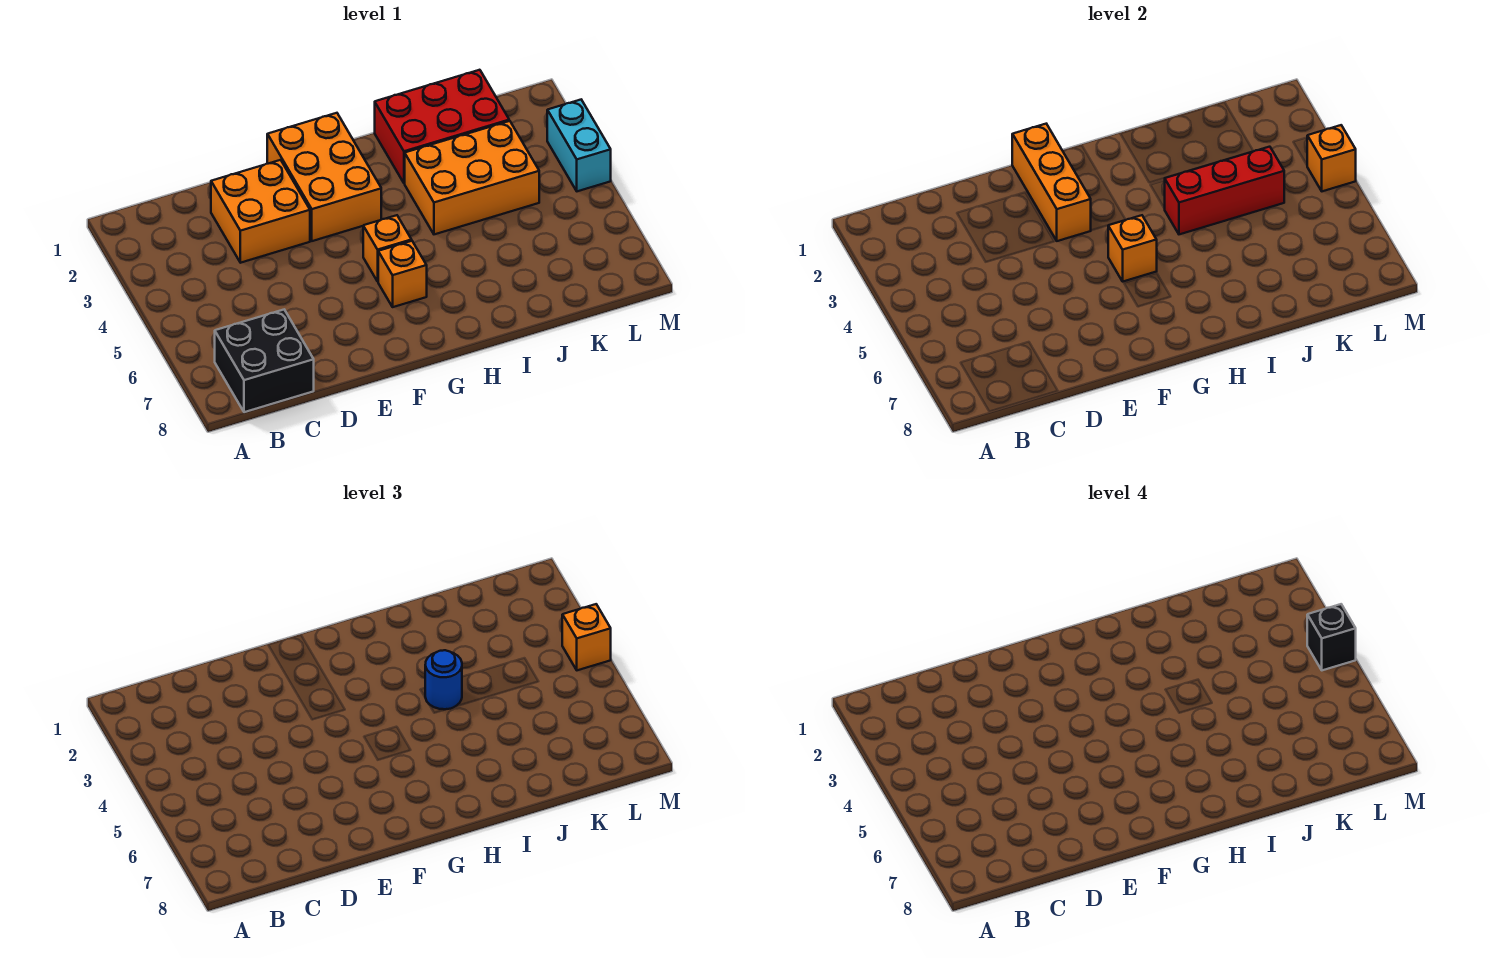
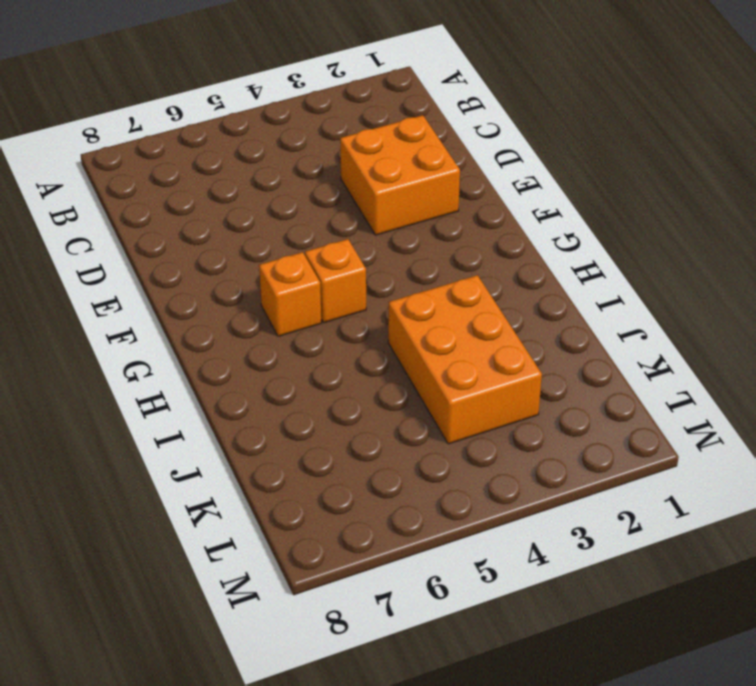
none -> black brick B7:C8 level 1
none -> orange brick F1:G3 level 1
none -> red brick I1:K2 level 1

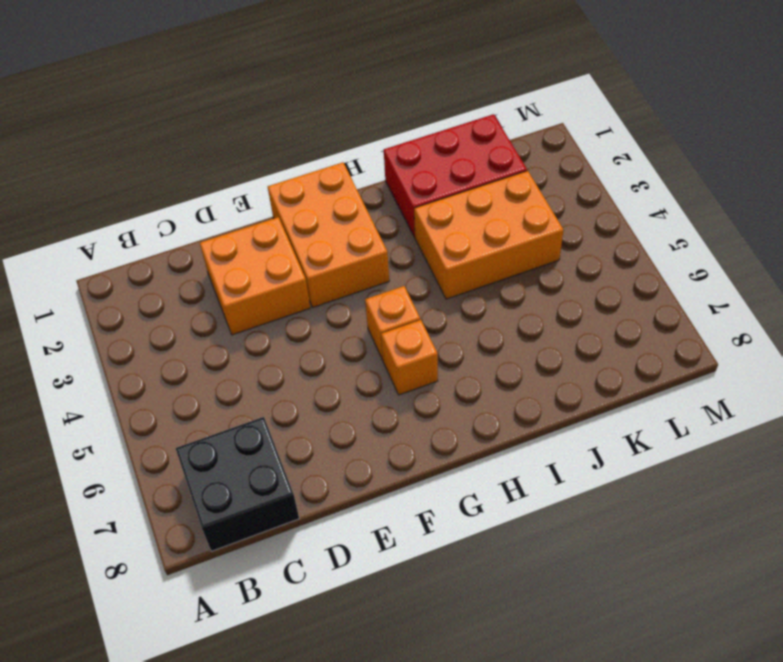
none -> cyan brick M3:M4 level 1
none -> orange brick F1:F3 level 2
none -> orange brick G5 level 2

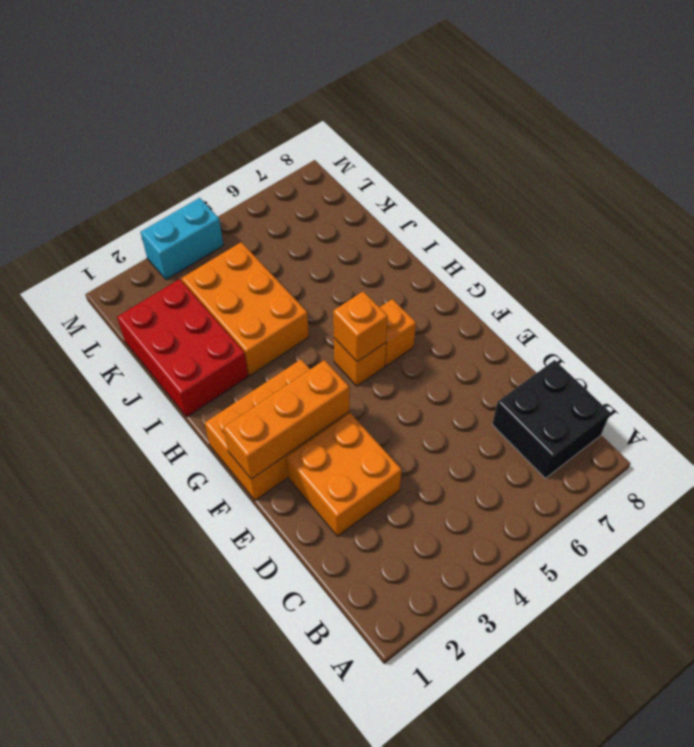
none -> red brick I4:K4 level 2
none -> orange brick M4 level 2
none -> blue round brick I4 level 3

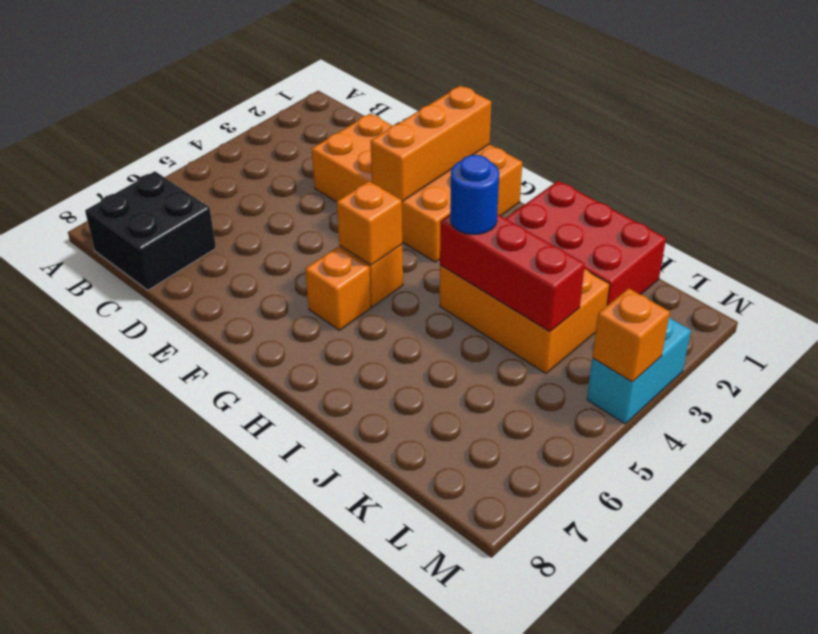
none -> orange brick M4 level 3
none -> black brick M4 level 4

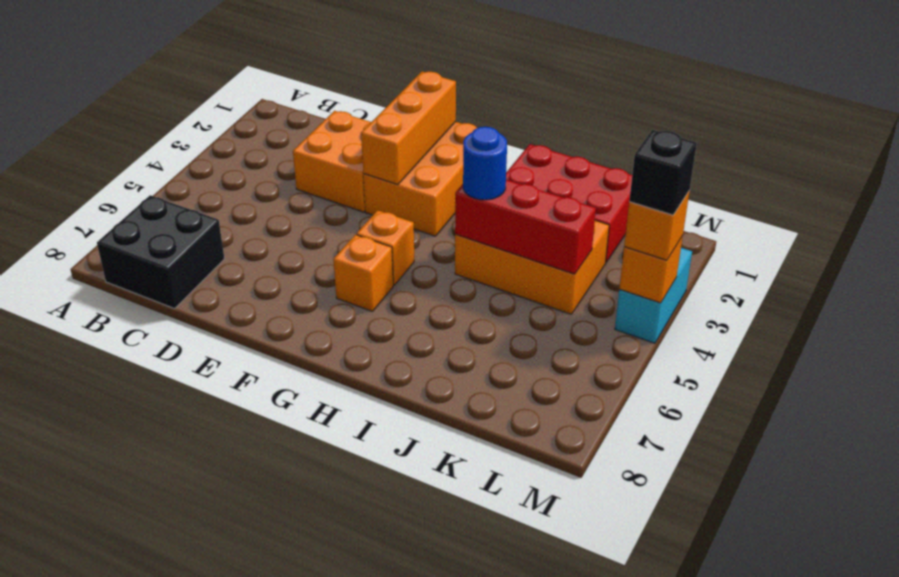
none -> orange brick G5 level 2

